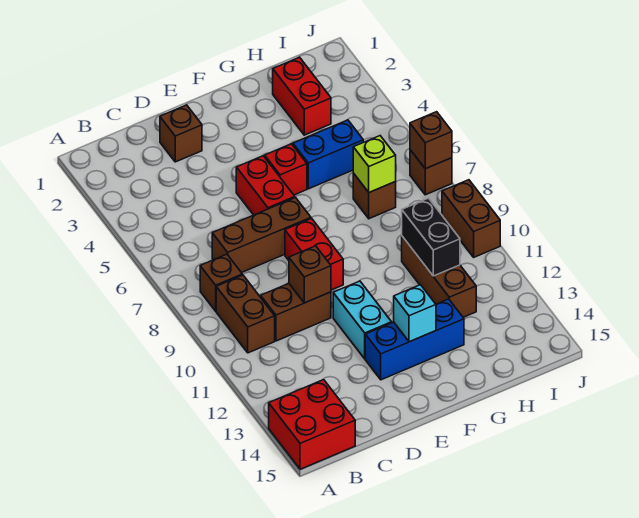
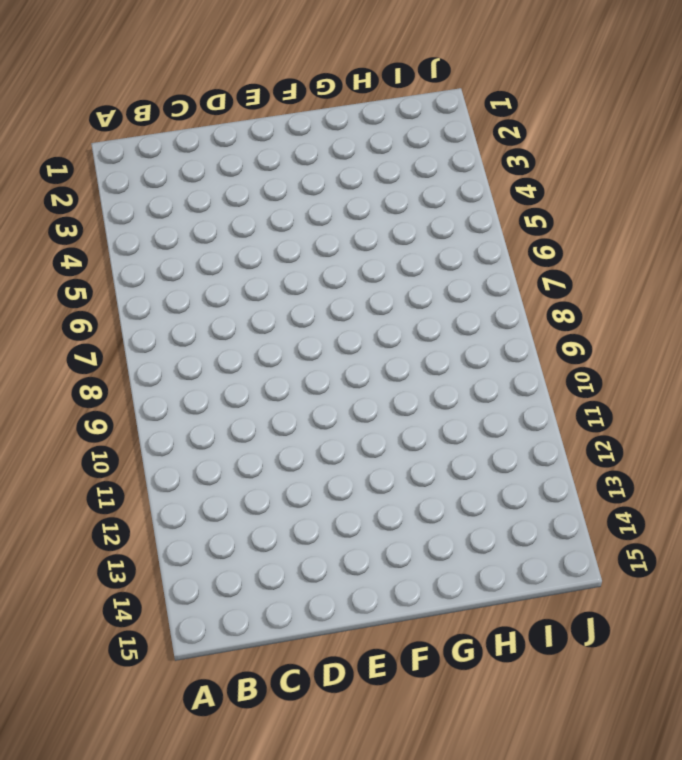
none -> red brick A14:B15 level 1
none -> brown brick B8 level 1
none -> brown brick B9:B10 level 1

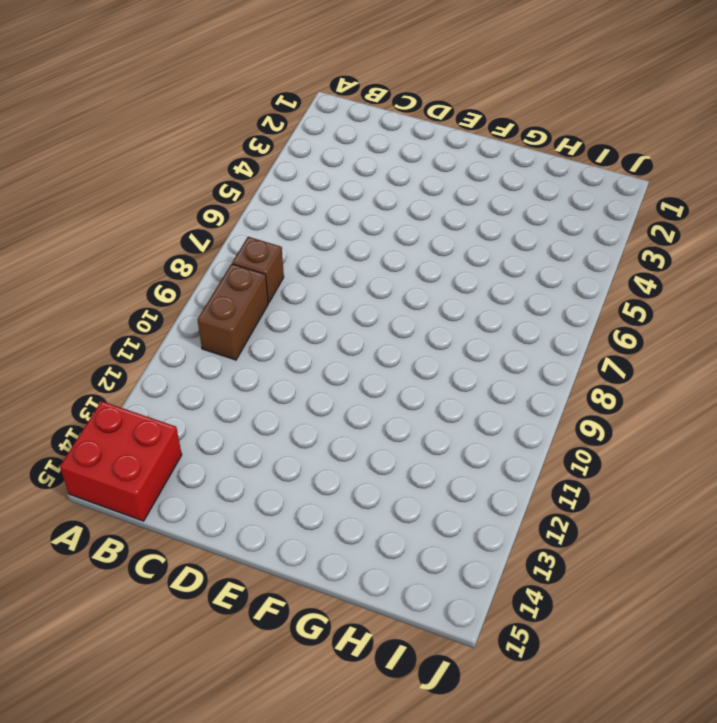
none -> brown brick C7:E7 level 1
none -> brown brick C10:D10 level 1
none -> brown brick D2 level 1

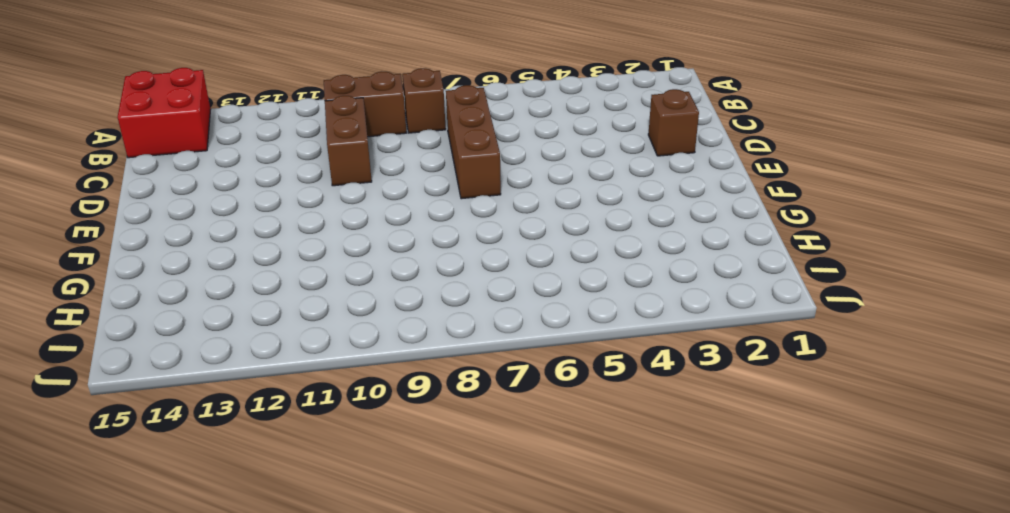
none -> red brick E5:E6 level 1
none -> red brick E8:E9 level 1
none -> cyan brick E11:E12 level 1

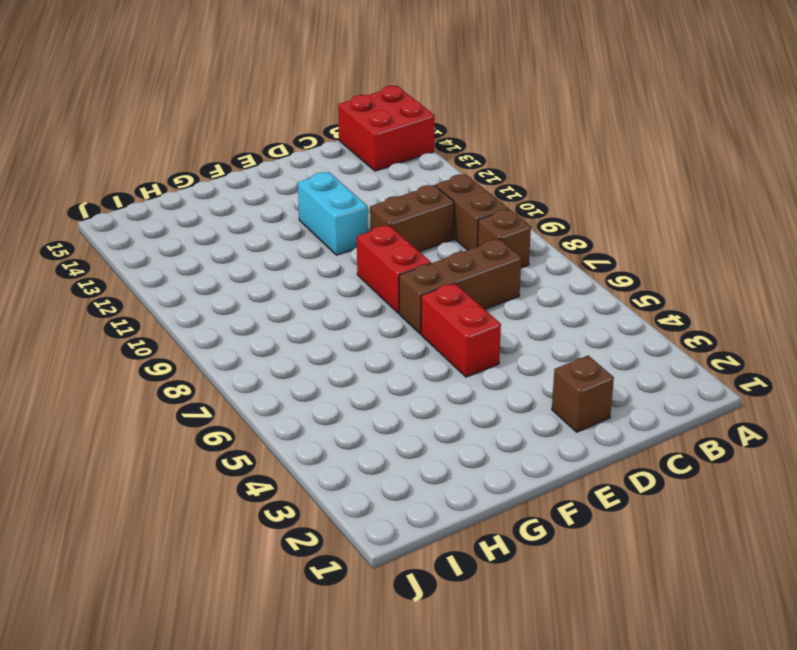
none -> blue brick E13:G13 level 1
none -> red brick F5 level 1
none -> blue brick G5:H5 level 1

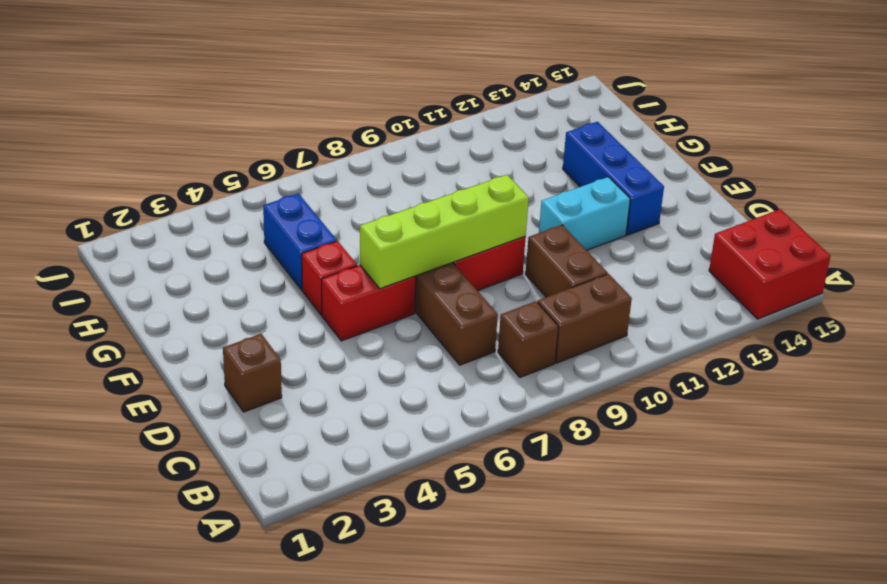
lime brick E6:E9 level 2 -> none
none -> red brick H2:H3 level 1
none -> brown brick H7 level 1
none -> brown brick H10:H12 level 1

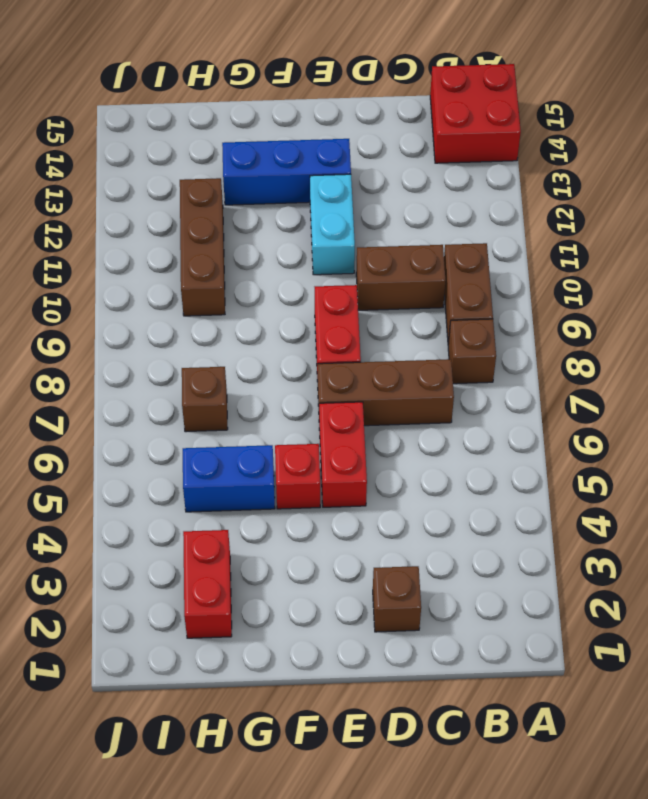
none -> brown brick J7 level 1
none -> brown brick J9:J10 level 1
none -> brown brick D10 level 2

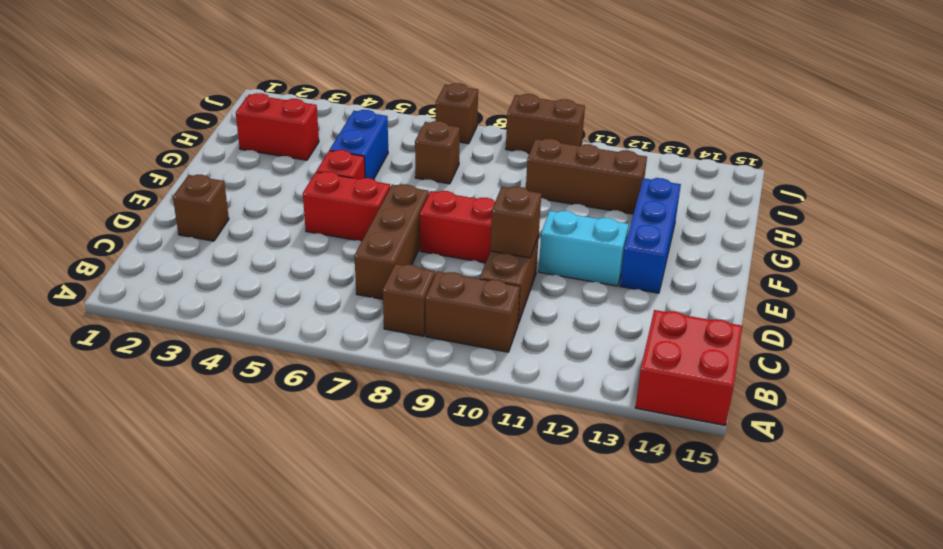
none -> cyan brick F13 level 2
none -> lime brick H7 level 2
none -> black brick H10:H11 level 2

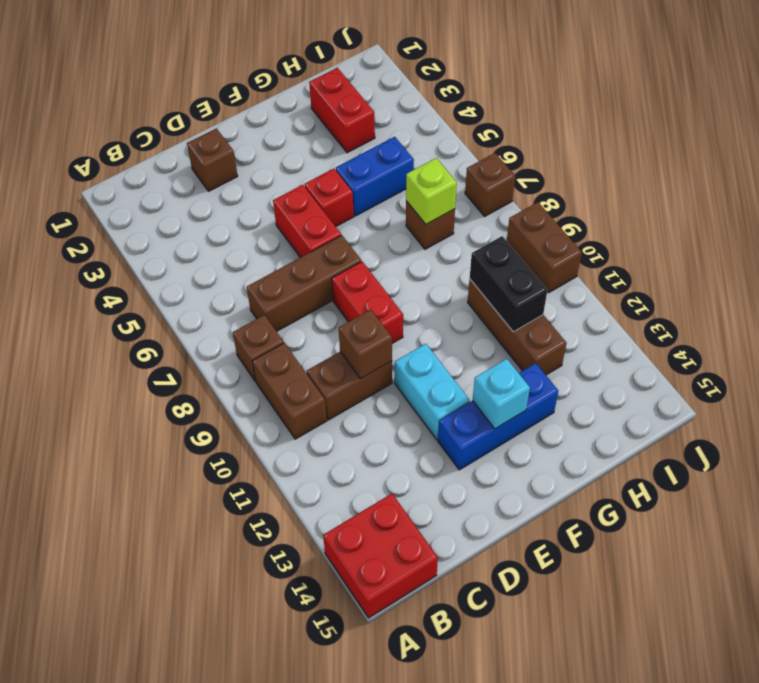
none -> brown brick J7 level 2

